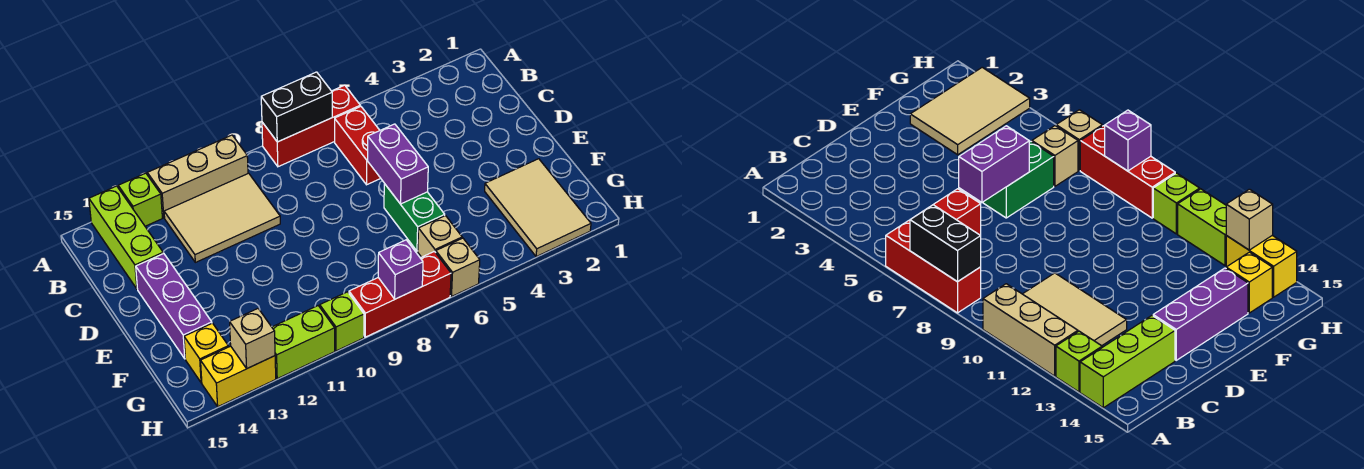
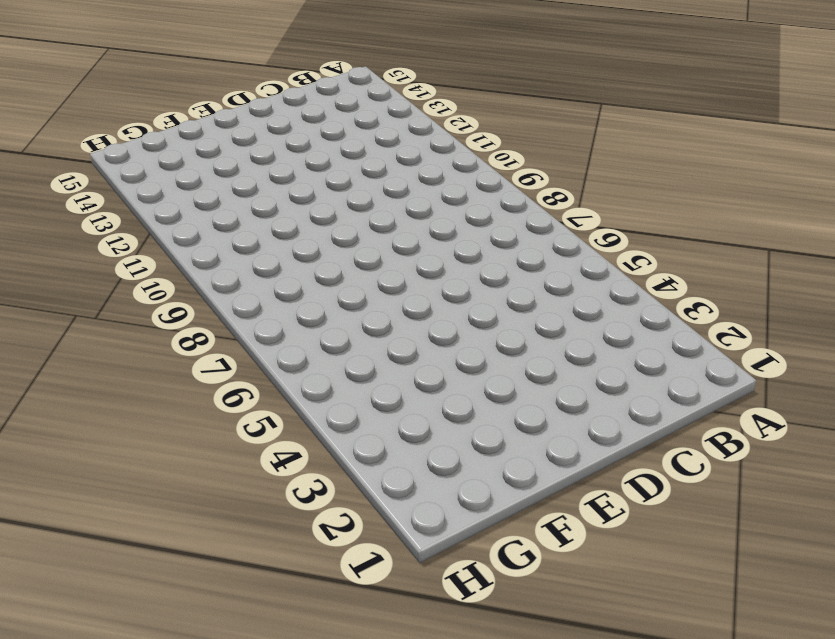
none -> red brick A6:A8 level 1
none -> tan brick A10:A12 level 1
none -> lime brick A13 level 1

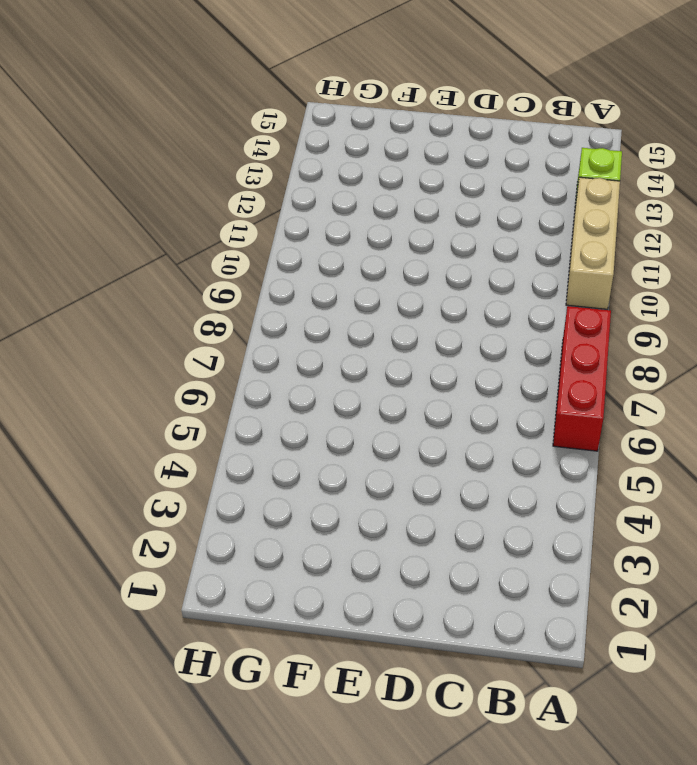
none -> lime brick A14:C14 level 1
none -> red brick B6:C6 level 1
none -> tan tile B10:C12 level 1

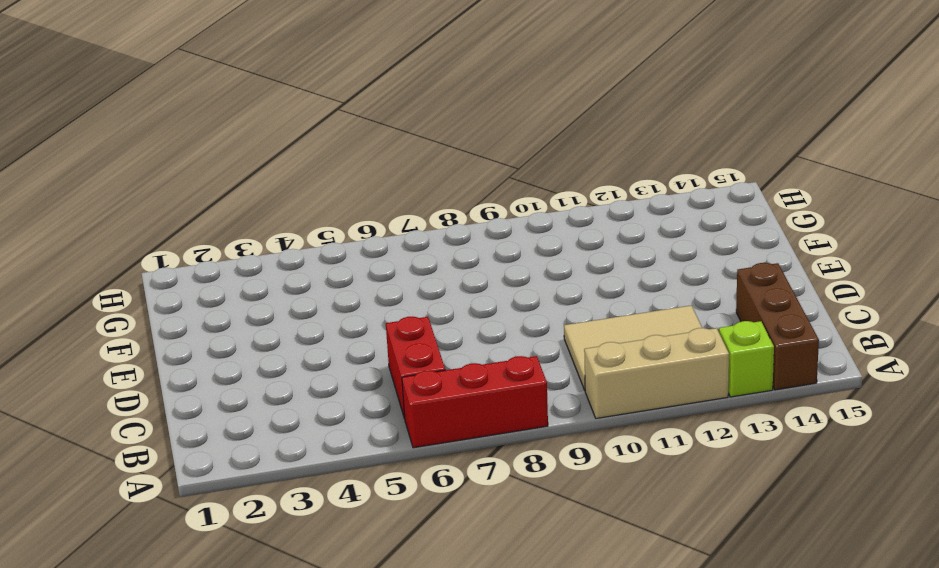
brown brick A14:C14 level 1 -> lime brick A14:C14 level 1
none -> purple brick D14:F14 level 1
none -> green brick E6:F6 level 1
none -> tan tile F2:H3 level 1

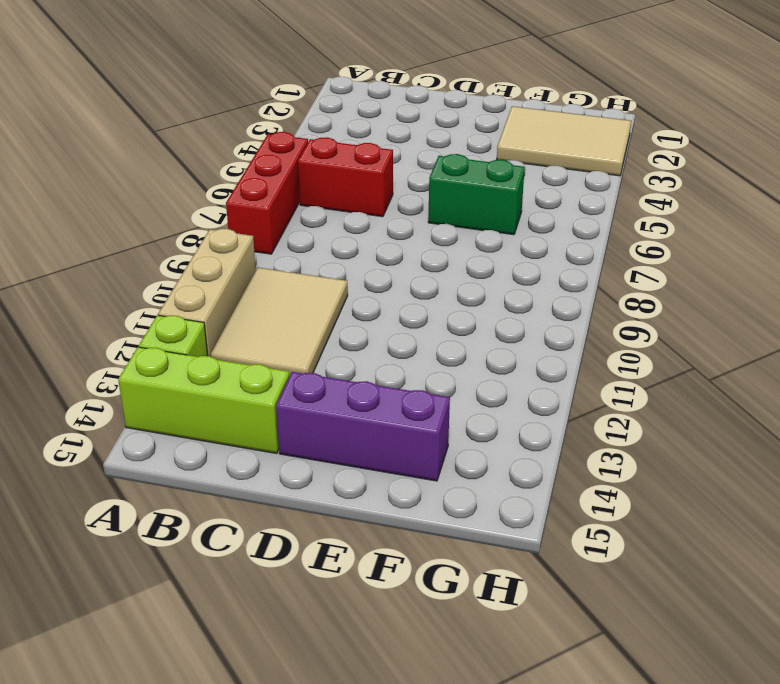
none -> tan brick G6 level 1
none -> yellow brick G14 level 1
none -> tan brick H6 level 1

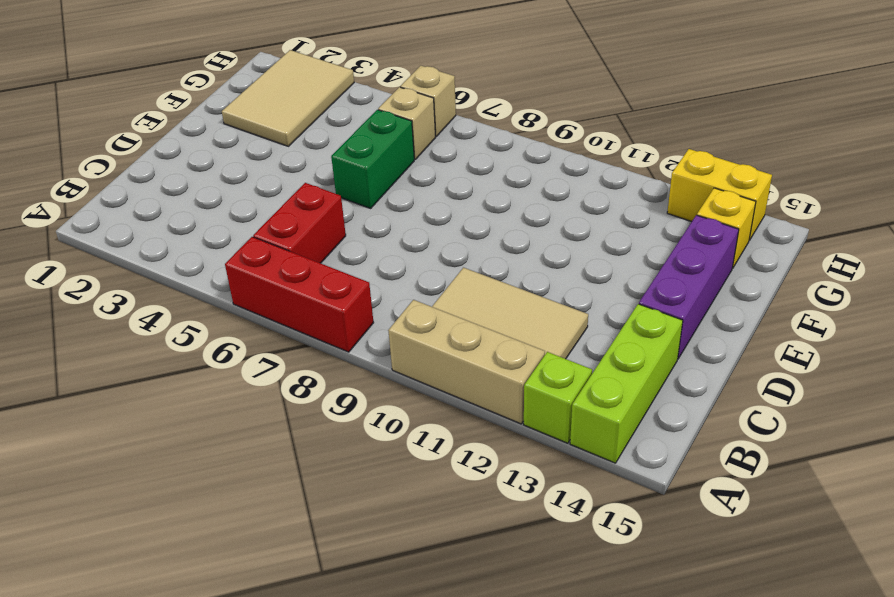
none -> red brick H7:H9 level 1
none -> lime brick H10 level 1
none -> lime brick H11:H12 level 1

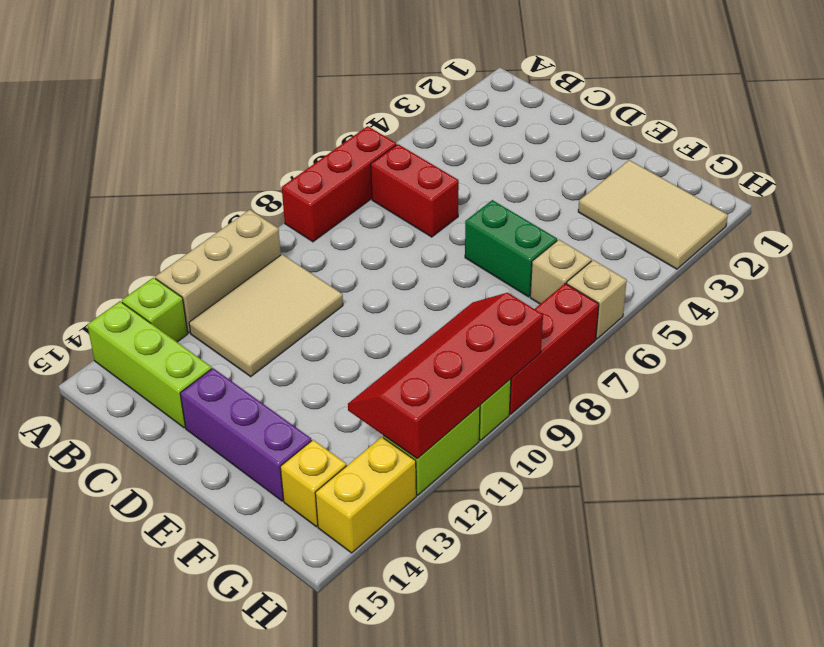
red slope G9:H12 level 2 top H -> none
none -> black brick A7:A8 level 2
none -> purple brick D6:E6 level 2
none -> purple brick H8 level 2

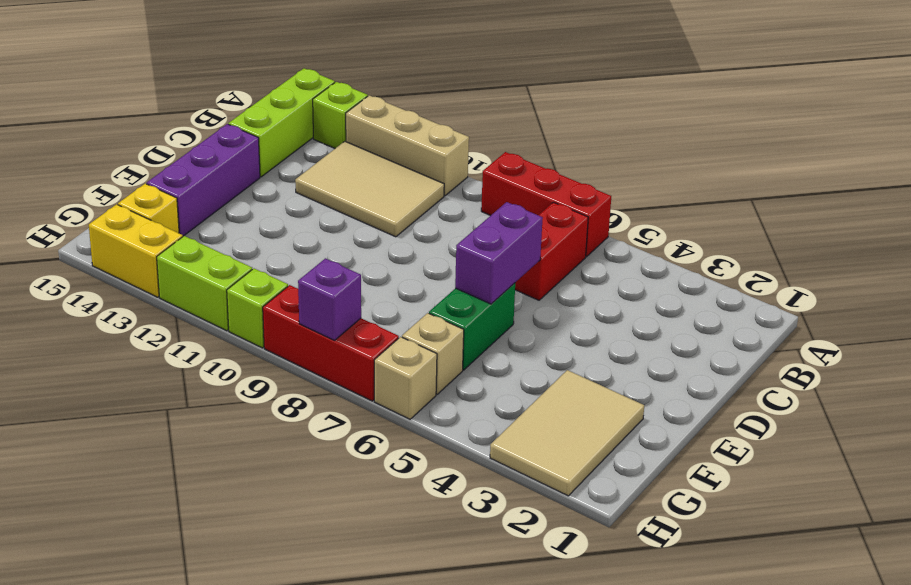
none -> black brick A7:A8 level 2
none -> tan brick H13 level 2

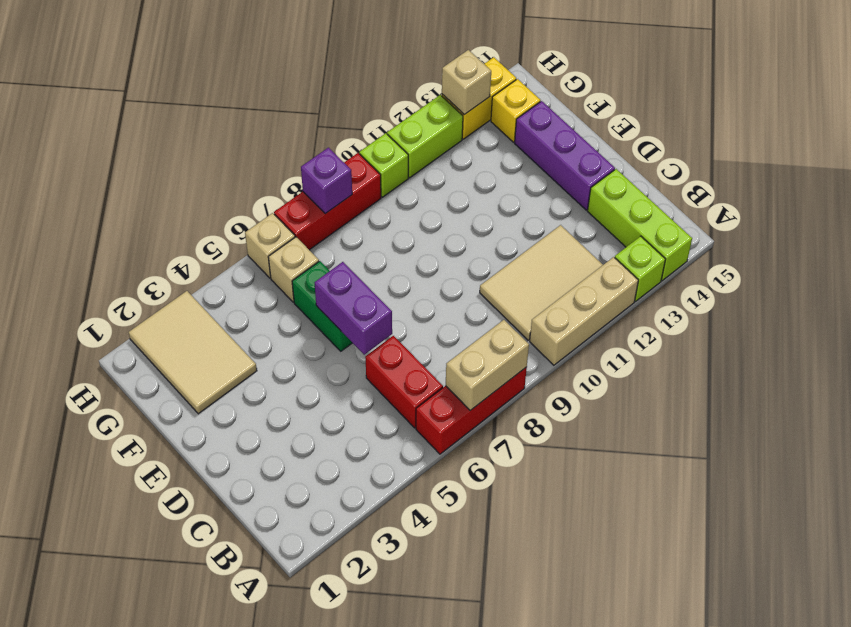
tan brick A7:A8 level 2 -> black brick A7:A8 level 2

